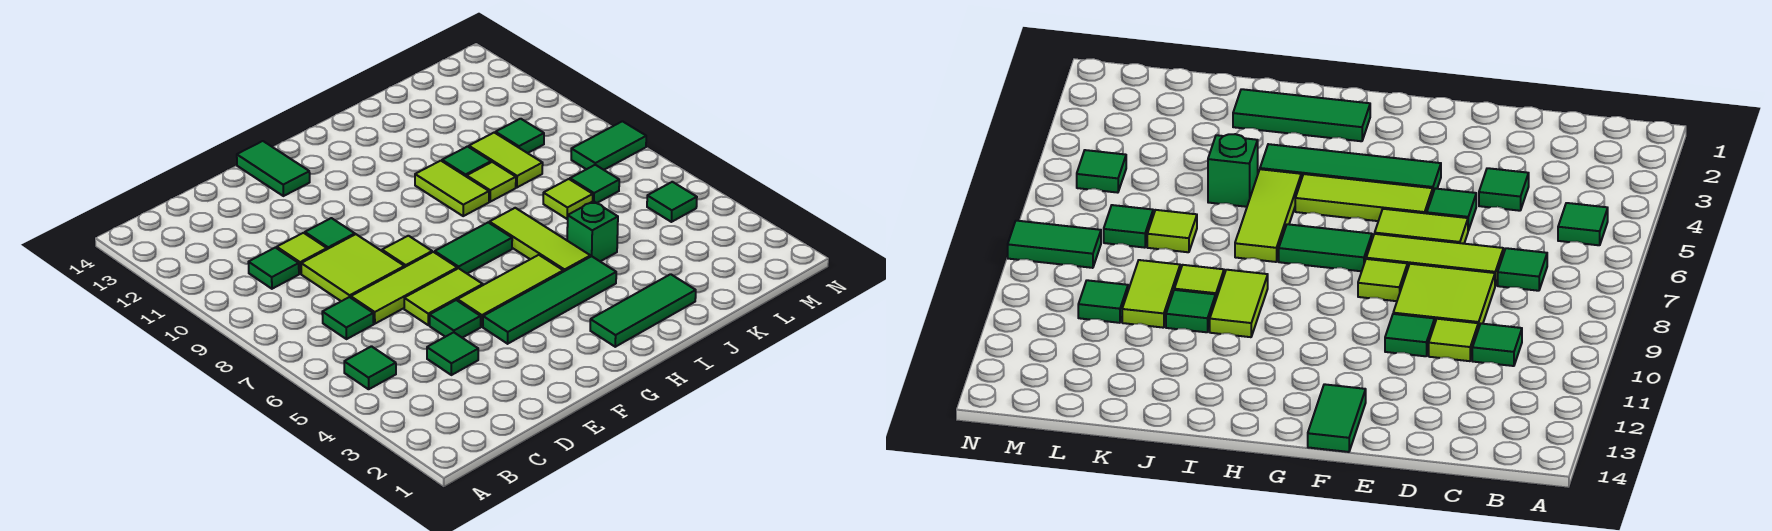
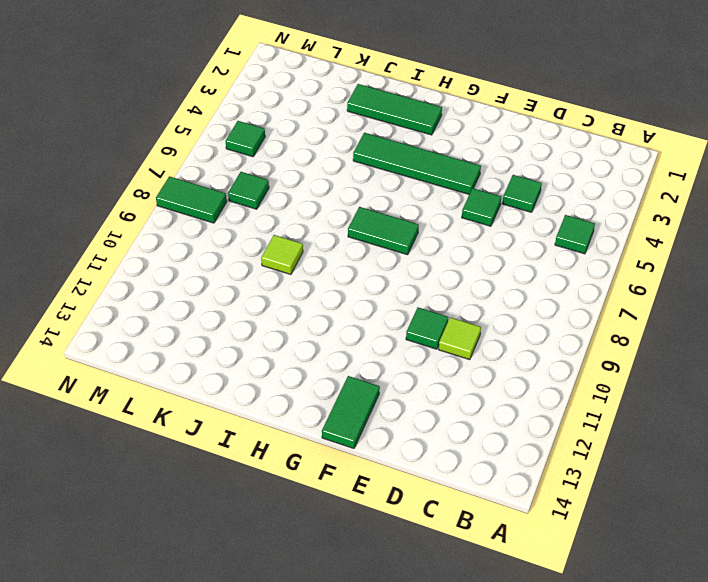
none -> green tile C7 level 1
none -> green tile C10 level 1
none -> lime tile D7:F7 level 1

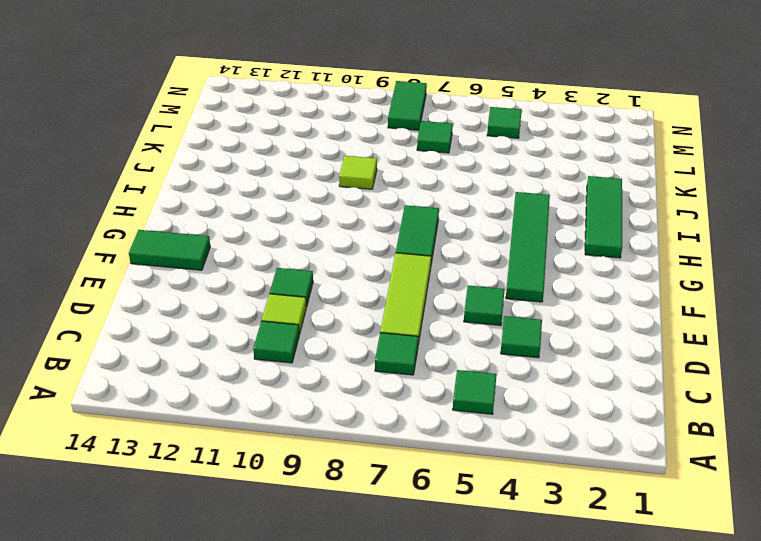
none -> lime tile D8:E9 level 1
none -> lime tile E6:F6 level 1
none -> lime tile F5:H5 level 1

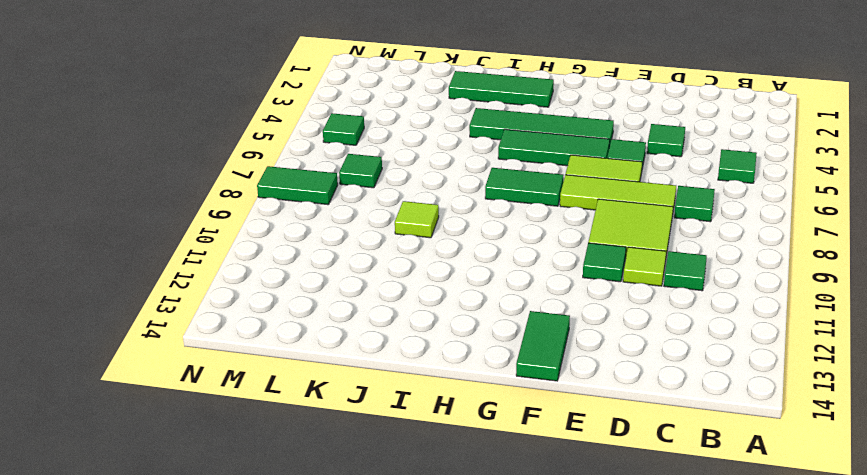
green tile F5:H5 level 1 -> lime tile F5:H5 level 1
none -> lime tile F8 level 1
none -> lime tile I5:I7 level 1
none -> lime tile I9:I10 level 1

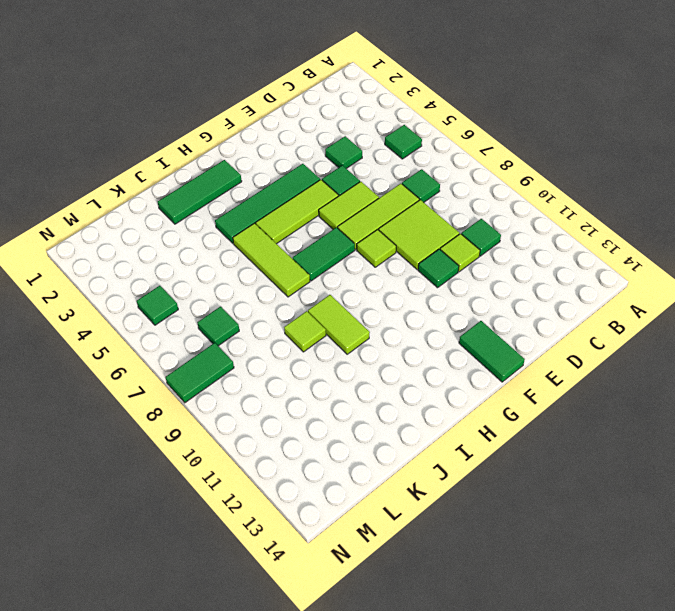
none -> green brick J5 level 1
none -> green tile J10 level 1
none -> lime tile K7 level 1

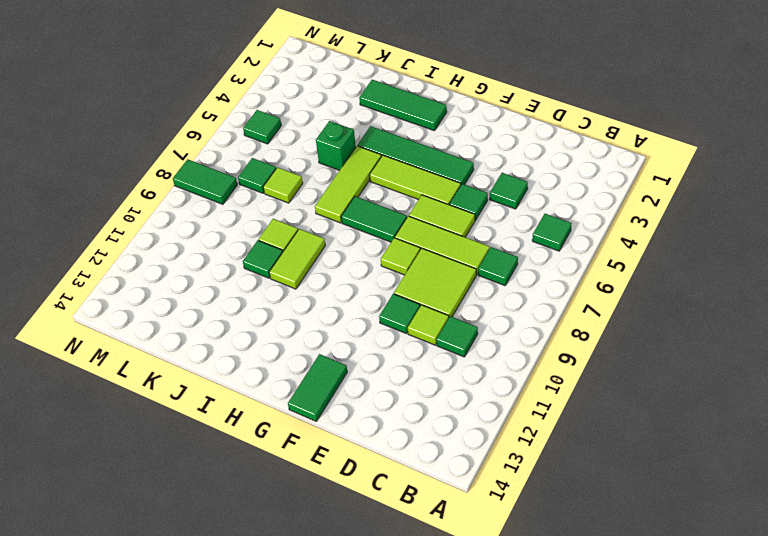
none -> lime tile K9:K10 level 1
none -> green tile L10 level 1

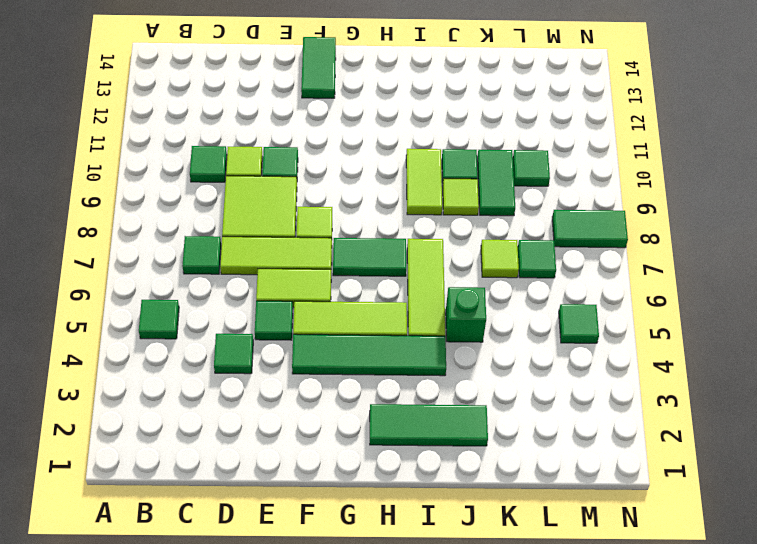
green tile K9:K10 level 1 -> lime tile K9:K10 level 1

